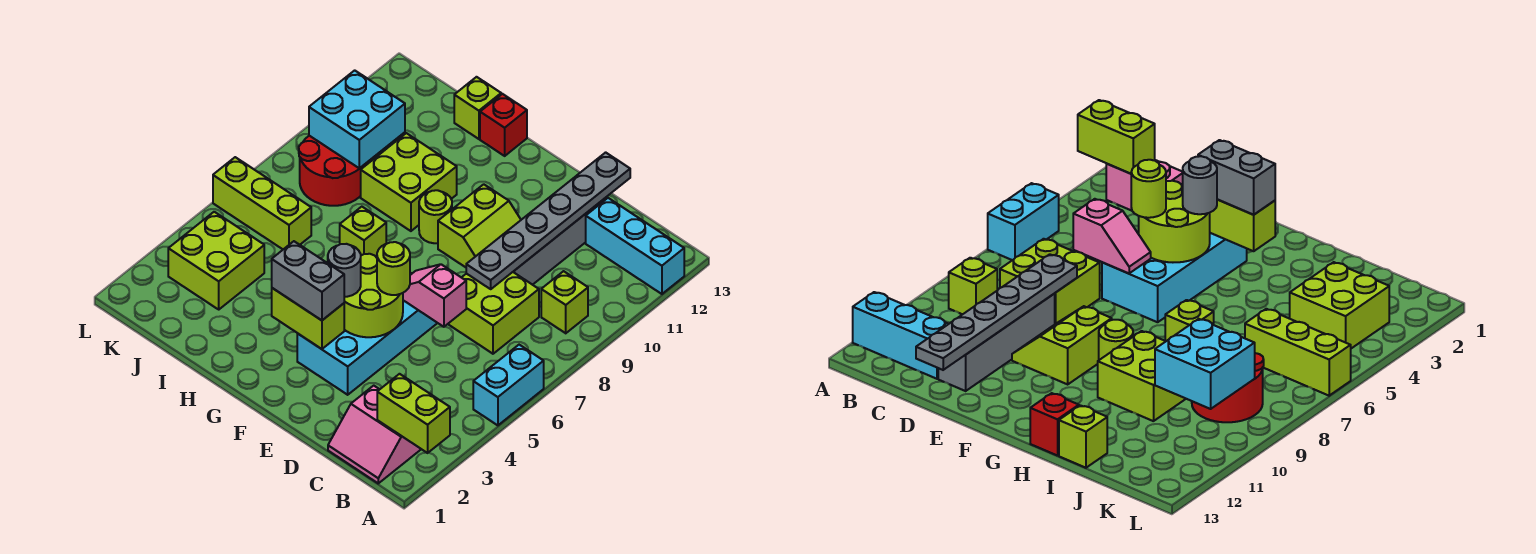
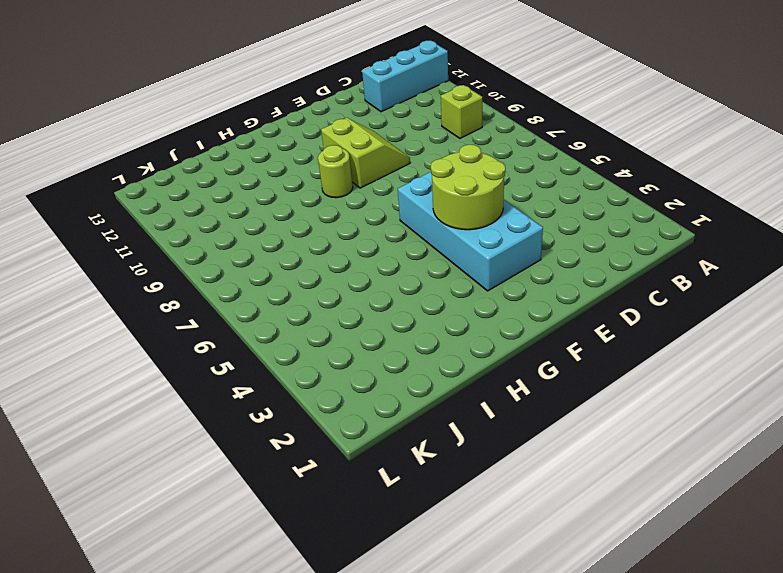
none -> cyan brick A5:A6 level 1
none -> pink slope B1:C2 level 1 top 2
none -> lime brick C7:D8 level 1

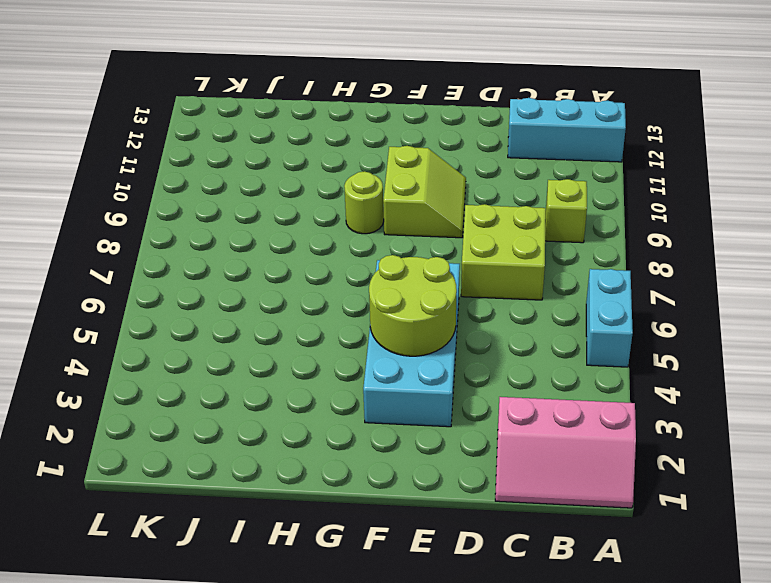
pink slope A1:C2 level 1 top 2 -> pink slope B1:C2 level 1 top 2
none -> grey brick D9:D12 level 1
none -> lime brick H7 level 1
none -> lime brick H9:I10 level 1

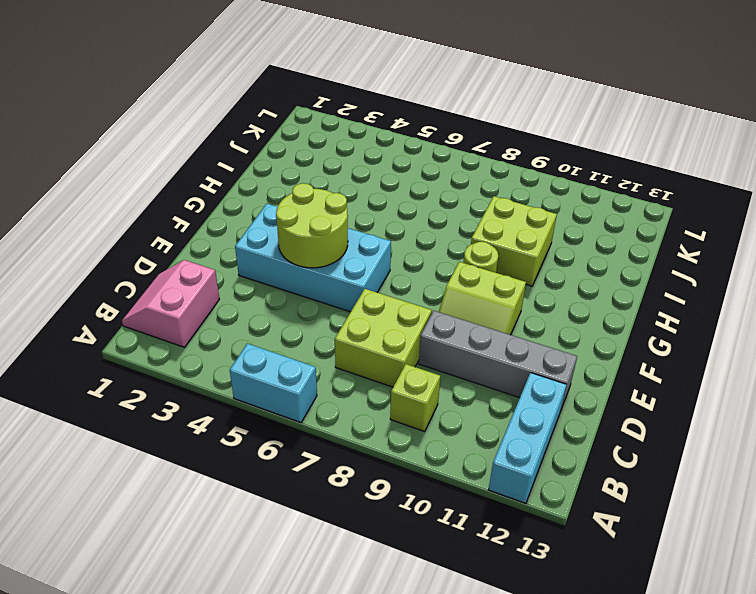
none -> lime brick H7 level 1
none -> red brick H13 level 1
none -> lime brick I13 level 1

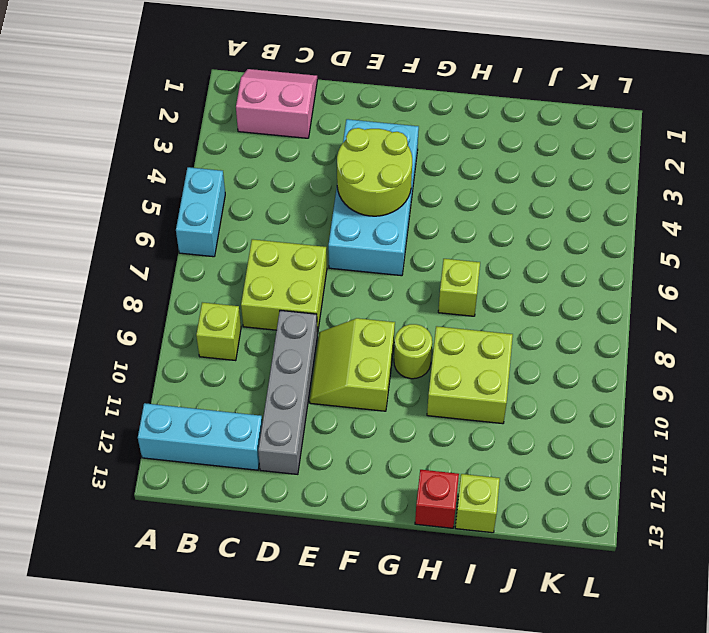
none -> lime brick J3:K4 level 1
none -> lime brick J6:L6 level 1
none -> red round brick J8:K9 level 1

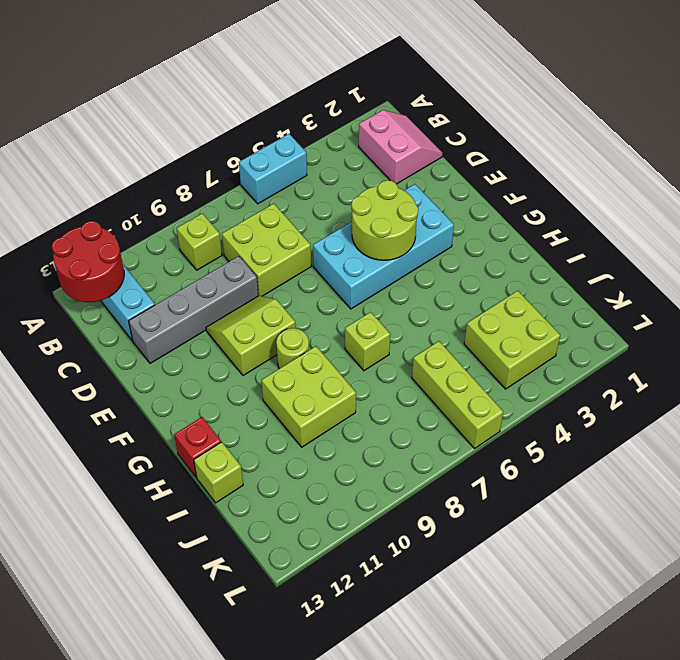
red round brick A12:B13 level 2 -> red round brick J8:K9 level 1
none -> lime brick A2:B2 level 2
none -> pink slope D6:E6 level 2 top D
none -> grey plate D8:D13 level 2

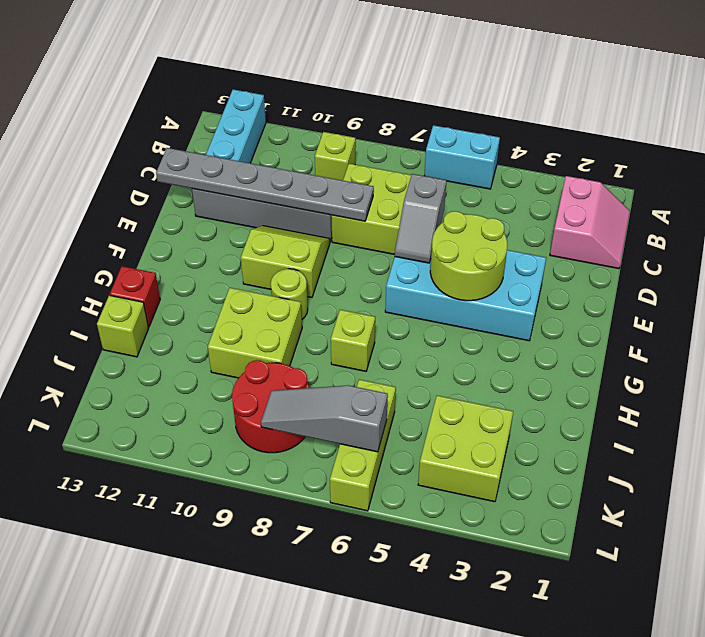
grey slope D6:E6 level 2 top D -> pink slope D6:E6 level 2 top D
grey slope K6:K8 level 2 top 6 -> none
none -> lime brick A2:B2 level 2
none -> lime brick F3:G3 level 2
none -> cyan brick J9:K10 level 2

